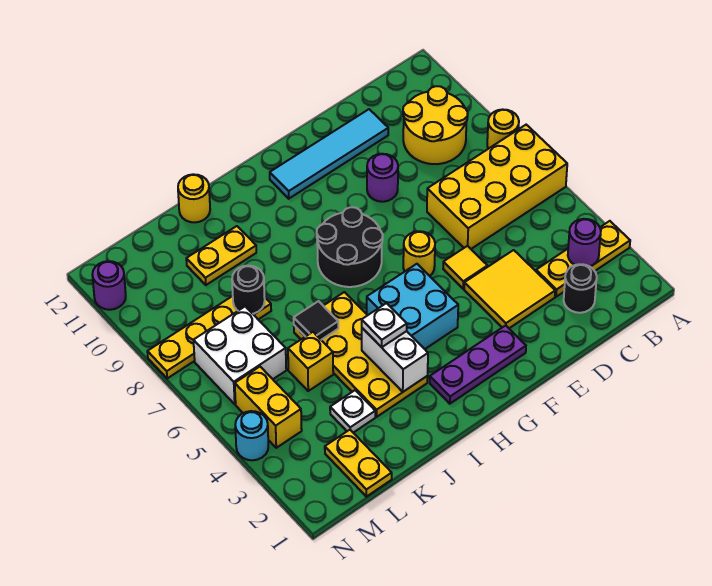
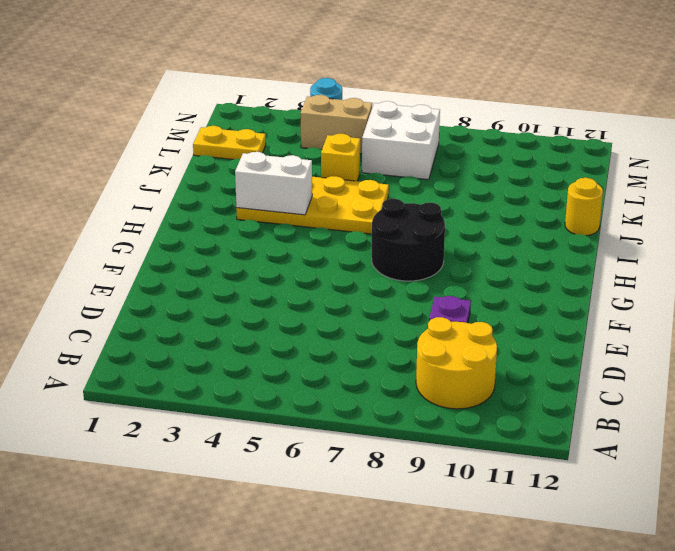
purple plate E9 level 1 -> purple round brick E9 level 1
tan brick M4:M5 level 1 -> yellow brick M4:M5 level 1
none -> yellow plate A3:C3 level 1
none -> yellow brick A6:D7 level 1
none -> yellow round brick A8 level 1

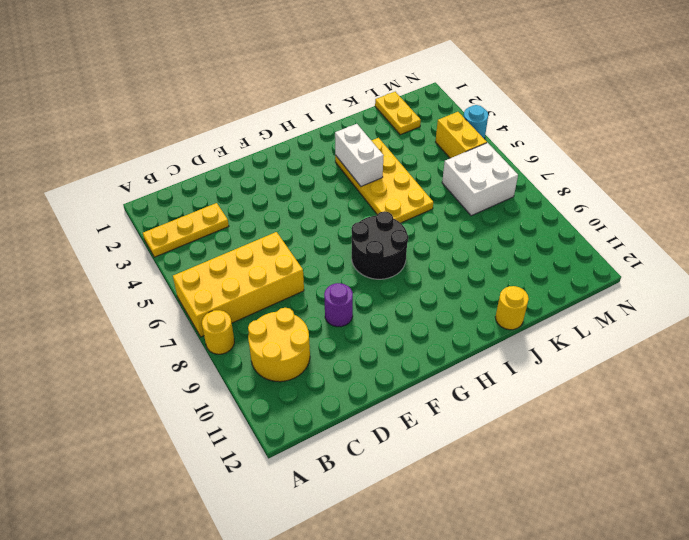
none -> black round brick C2 level 1
none -> yellow tile D3:E4 level 1
none -> cyan tile D11:G11 level 1

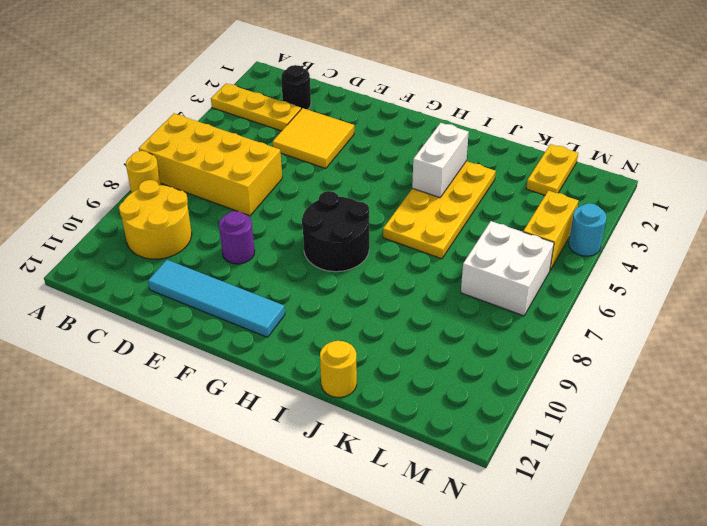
none -> yellow tile E5 level 1
none -> purple plate F2:H2 level 1
none -> yellow round brick F6 level 1

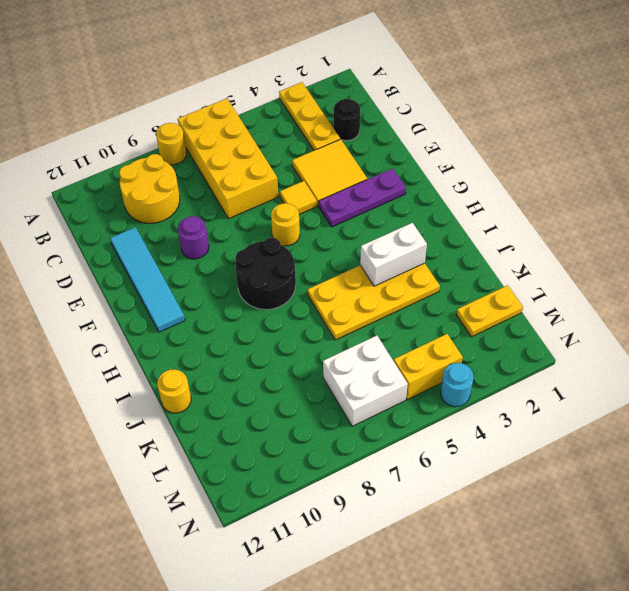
purple plate F2:F4 level 1 -> purple plate F2:H2 level 1
none -> cyan brick G4:H5 level 1
none -> yellow plate J10:K10 level 1
none -> white plate K3 level 1

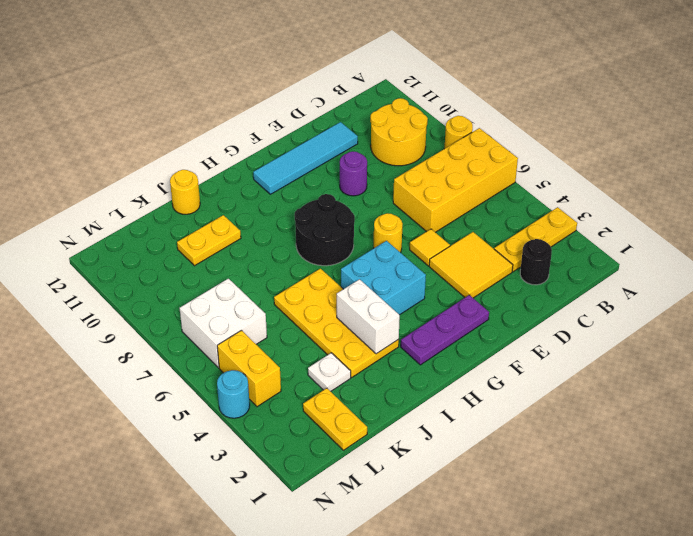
none -> yellow brick K5 level 1
none -> yellow plate K8:N8 level 1
none -> purple round brick N11 level 1

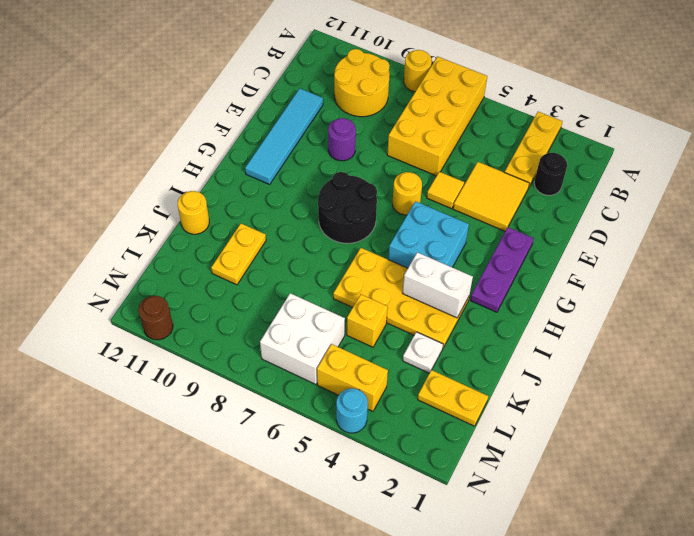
brown round brick N11 level 1 -> purple round brick N11 level 1
none -> yellow plate K8:N8 level 1
none -> purple round brick B3 level 2
none -> black tile J6 level 2

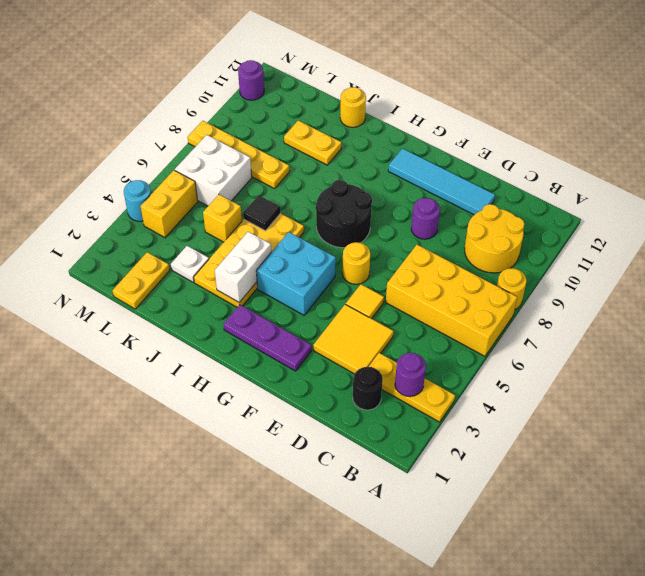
none -> black round brick K8 level 2
none -> white plate I4 level 3

